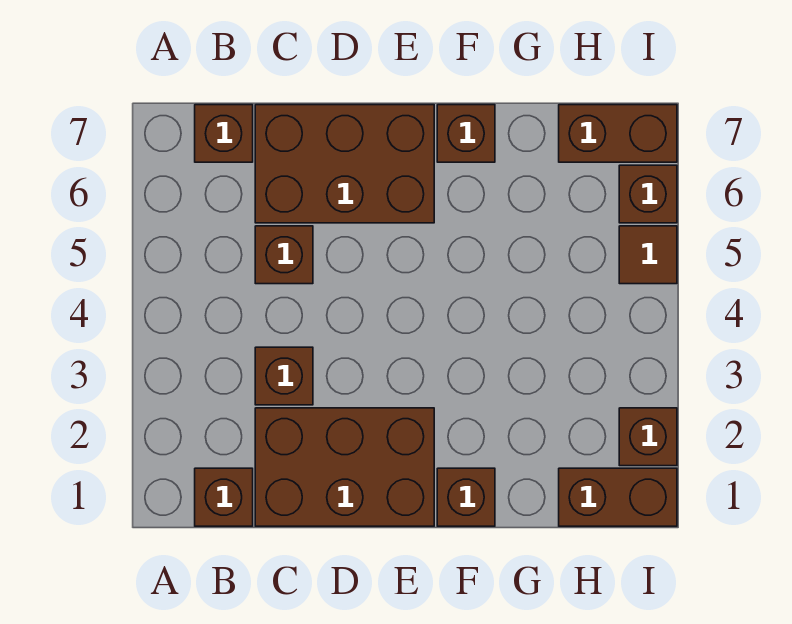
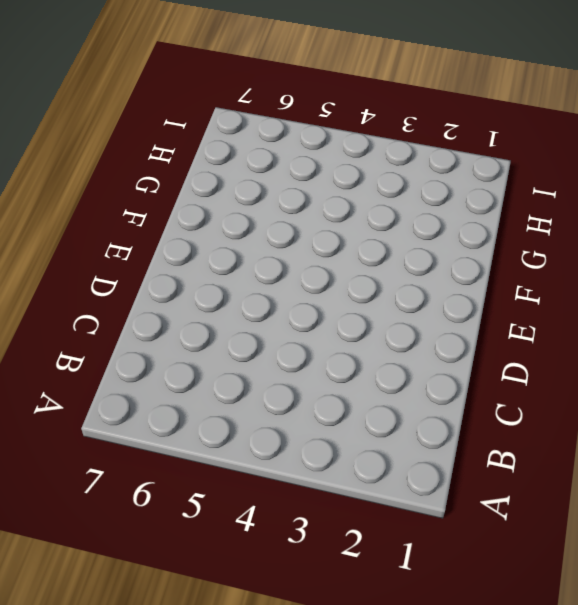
none -> brown brick B1 level 1
none -> brown brick B7 level 1
none -> brown brick C1:E2 level 1

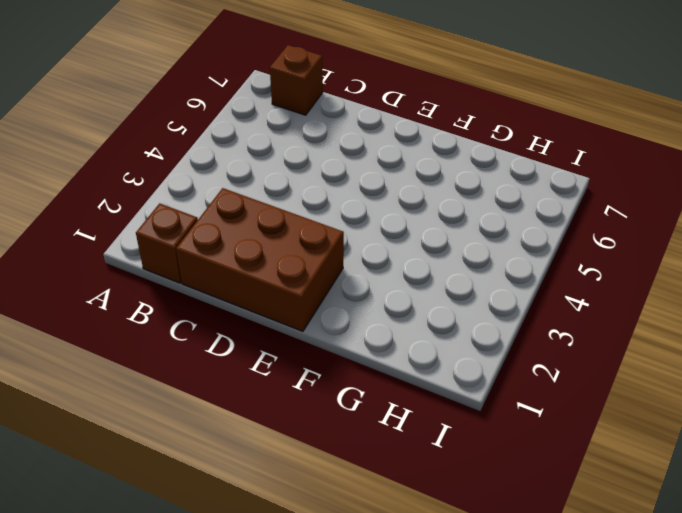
none -> brown brick C3 level 1
none -> brown brick C5 level 1
none -> brown brick C6:E7 level 1

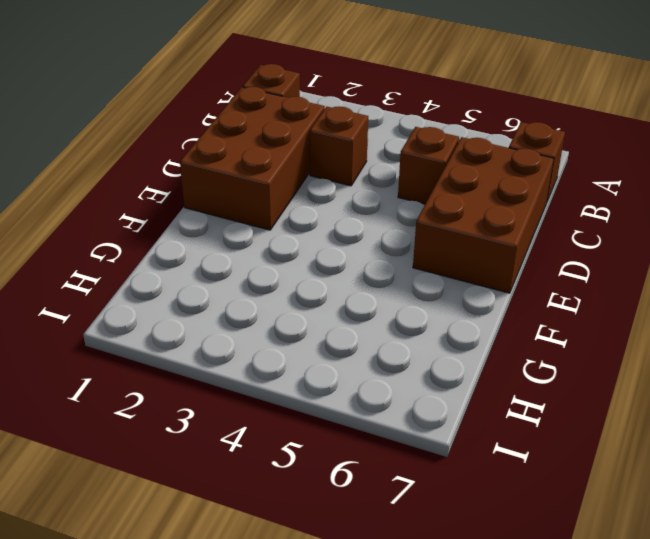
none -> brown brick F1 level 1
none -> brown brick F7 level 1
none -> brown brick H1:I1 level 1

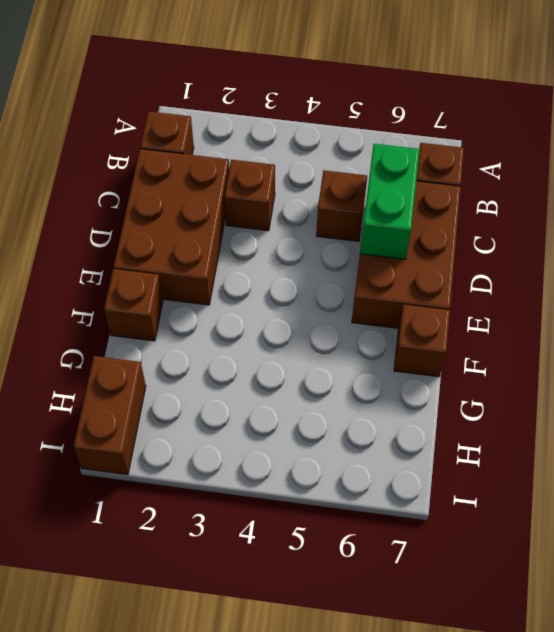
green brick C6:D6 level 2 -> none
none -> brown brick H7:I7 level 1
none -> brown brick I2 level 1
none -> brown tile I5 level 1

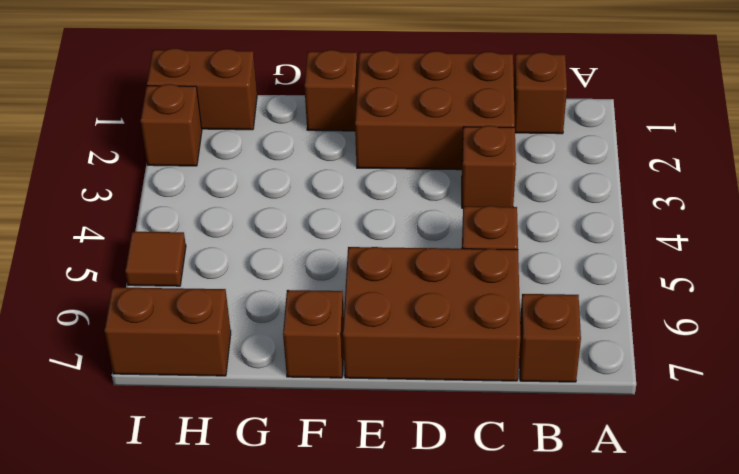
none -> brown brick I6 level 1

